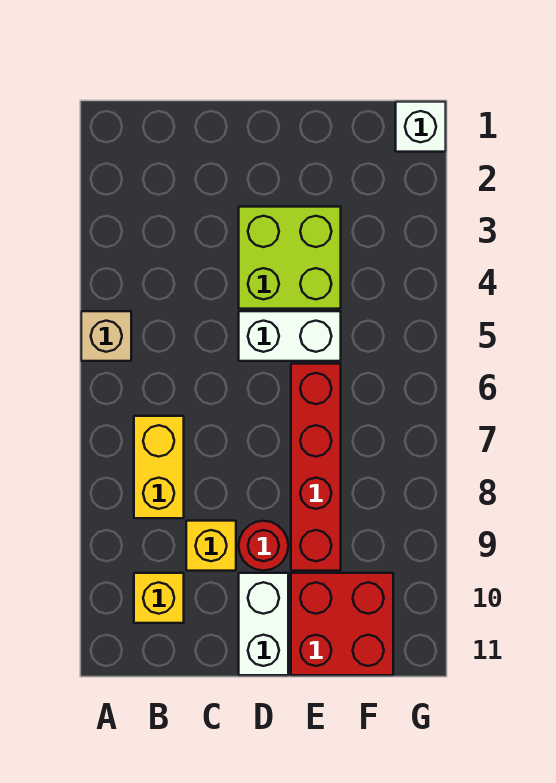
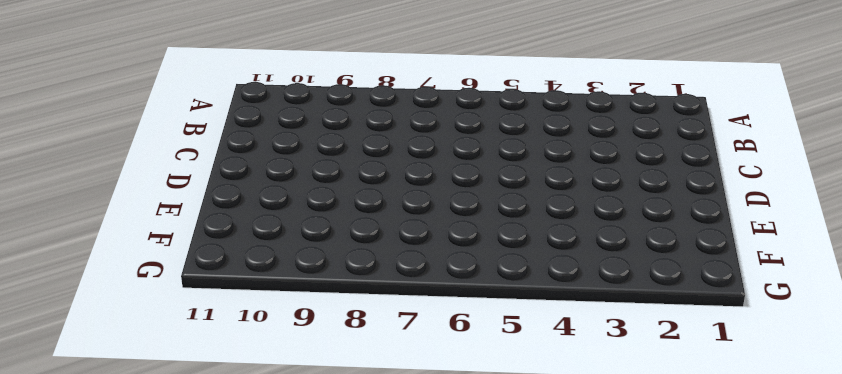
none -> tan brick A5 level 1
none -> yellow brick B7:B8 level 1

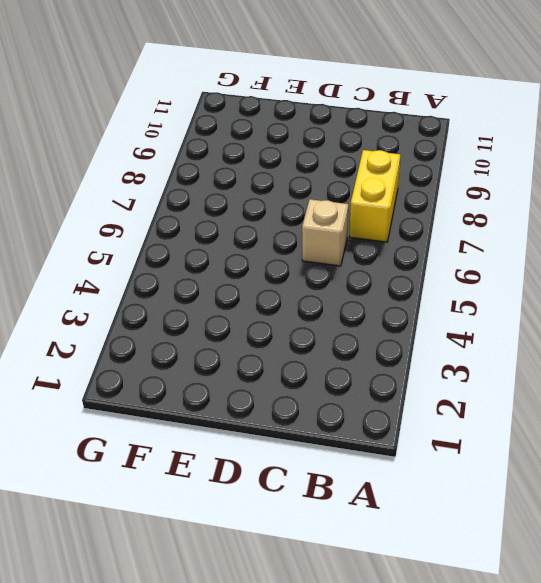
tan brick C6 level 1 -> tan brick A5 level 1
none -> yellow brick B10 level 1
none -> yellow brick C9 level 1

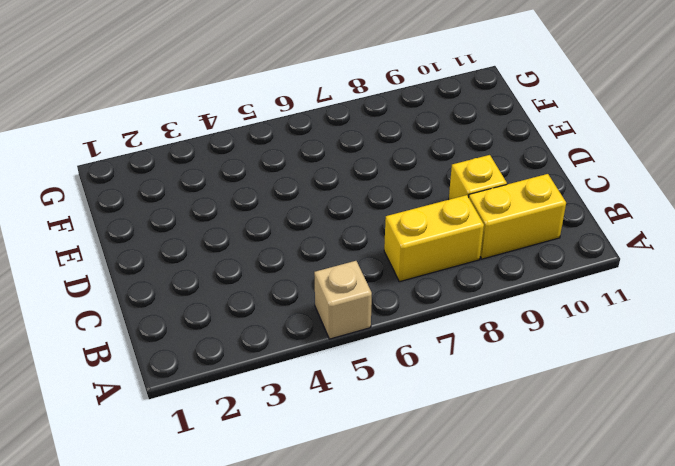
yellow brick B9:B10 level 1 -> yellow brick B10 level 1
none -> lime brick D3:E4 level 1
none -> white brick D5:E5 level 1

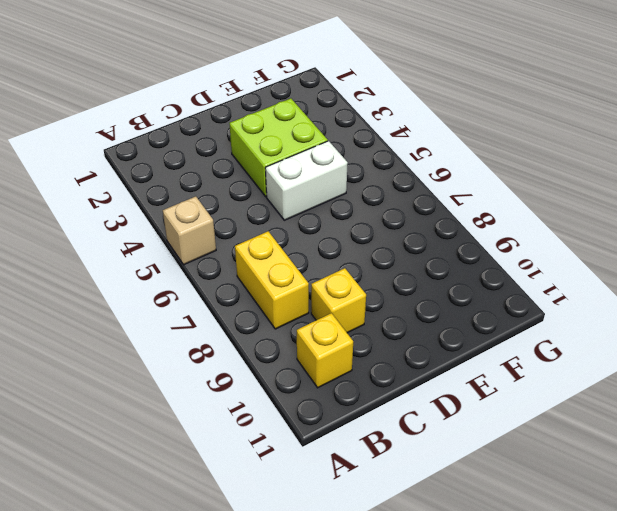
none -> red round brick D9 level 1
none -> white brick D10:D11 level 1

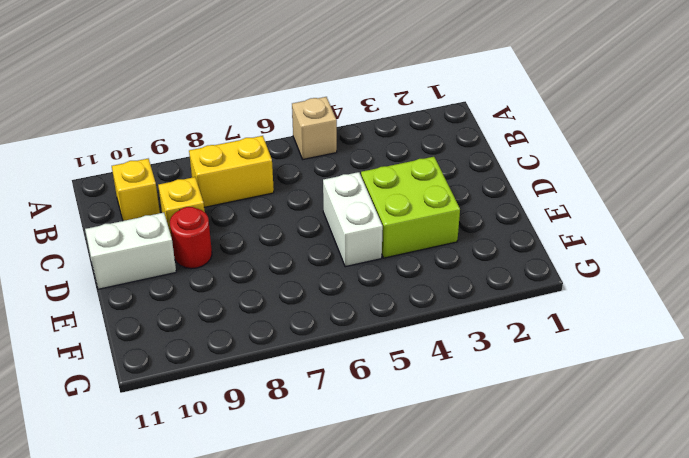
none -> red brick E6:E9 level 1
none -> red brick E10:F11 level 1

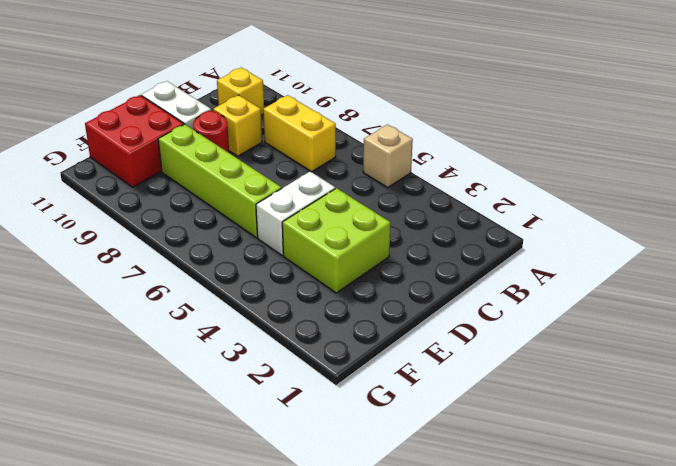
lime brick E6:E9 level 1 -> red brick E6:E9 level 1
none -> white brick G1 level 1

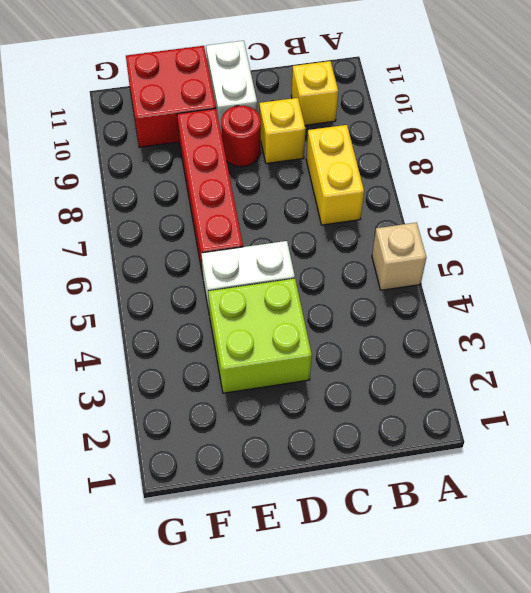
none -> white brick G1 level 1

